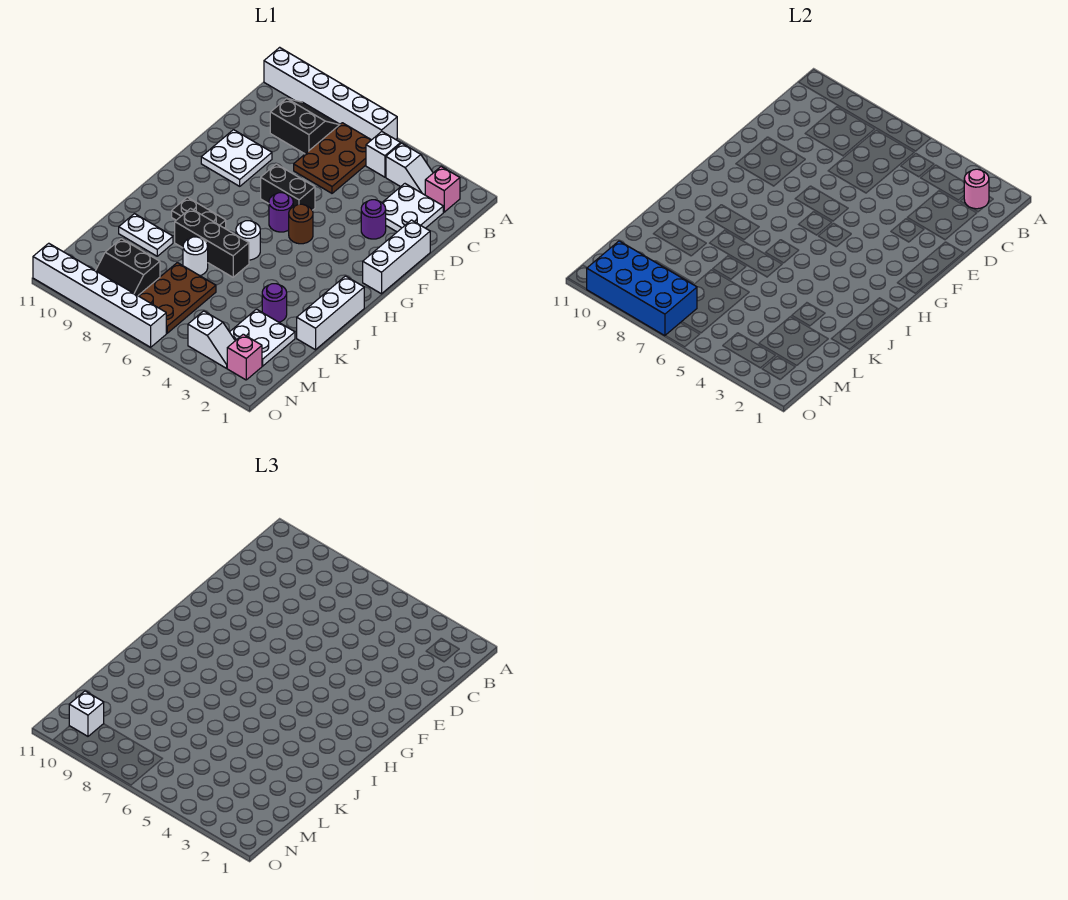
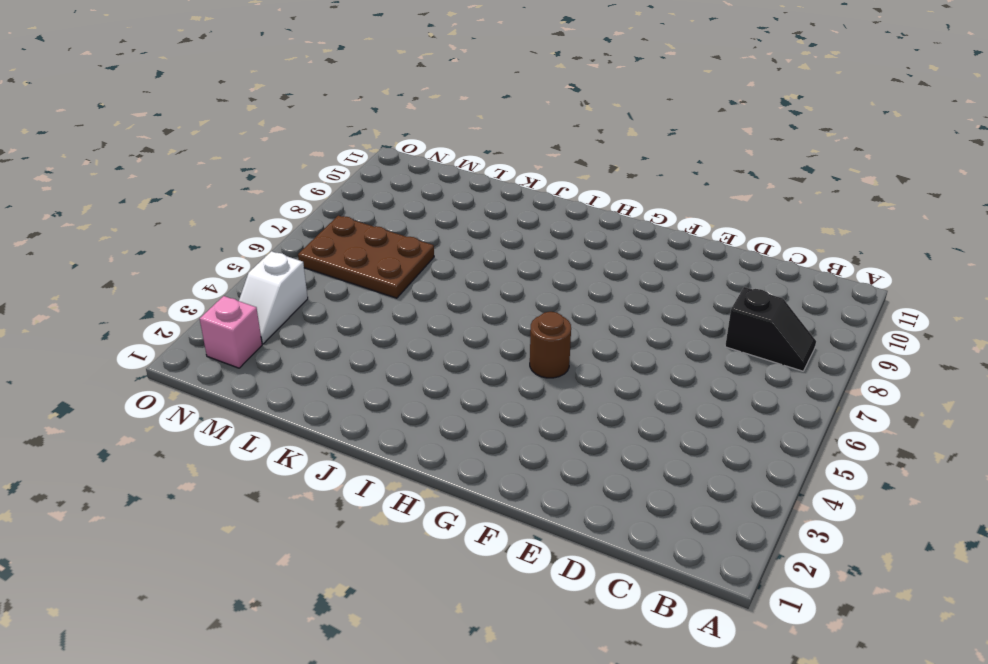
black slope B8:C8 level 1 top C -> black slope B8:C9 level 1 top C
none -> white brick A6:A11 level 1
none -> pink brick B2 level 1
none -> white slope B3:B4 level 1 top 4

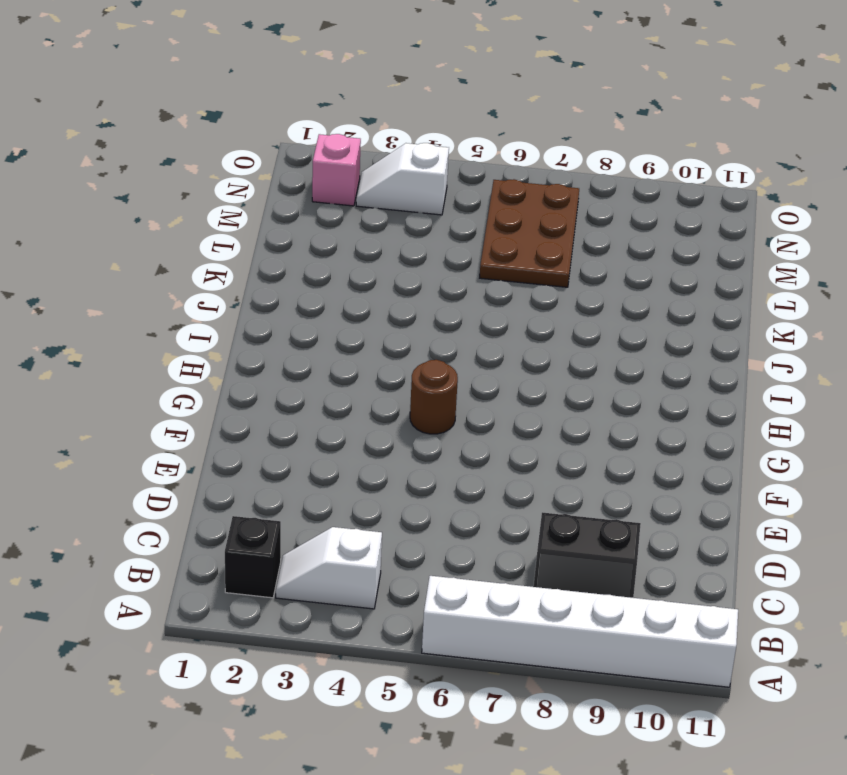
black brick B2 level 1 -> pink brick B2 level 1
none -> white brick B5 level 1
none -> brown plate B6:D7 level 1
none -> white plate C2:D3 level 1

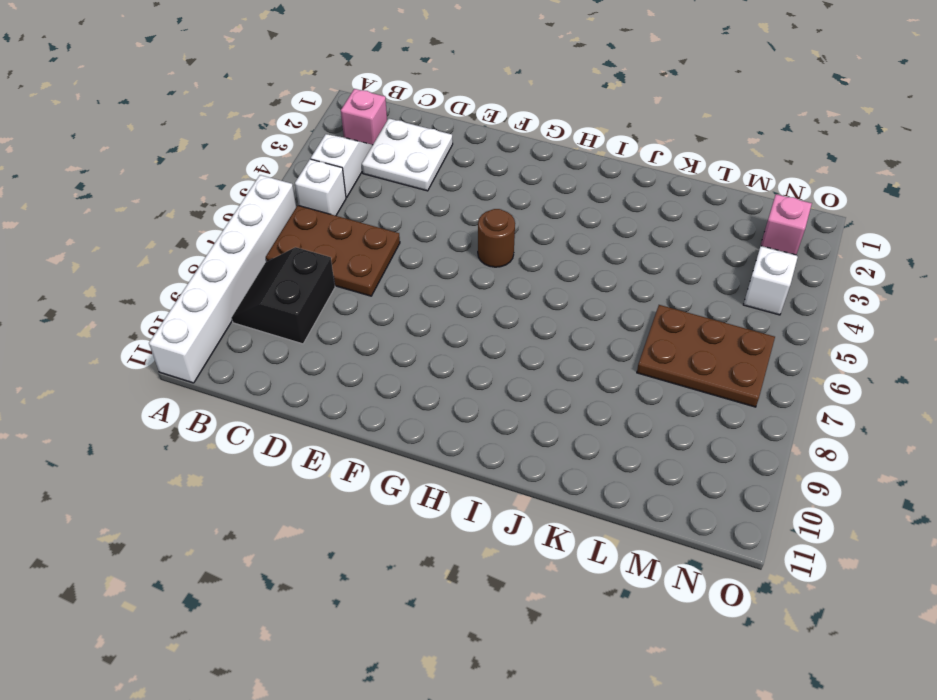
none -> white brick E1:G1 level 1
none -> purple round brick E3 level 1
none -> white plate E9:F10 level 1

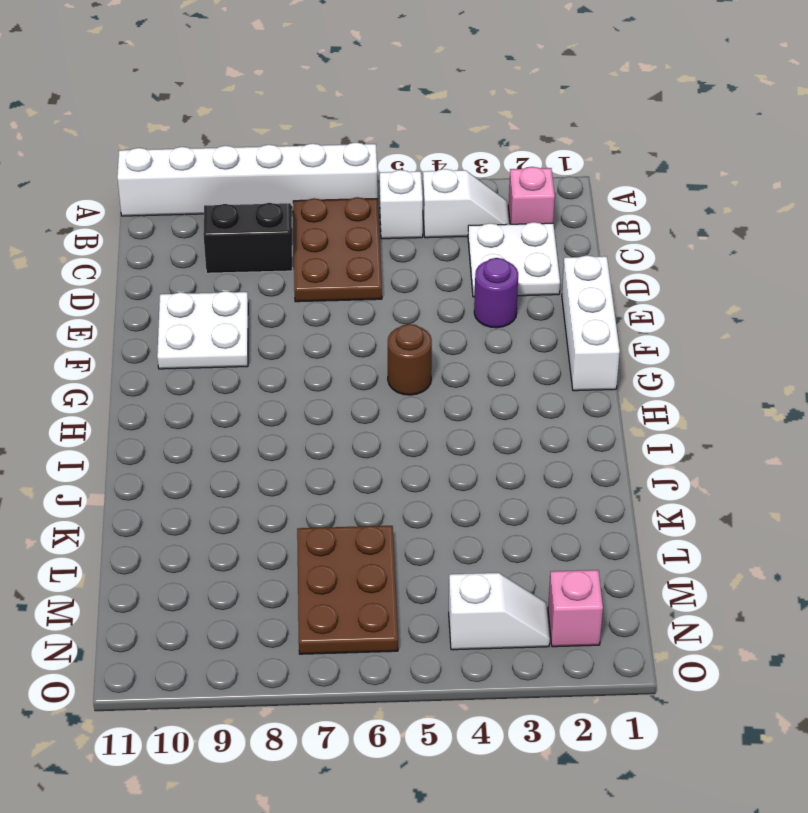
none -> black brick F6:F7 level 1
none -> purple round brick G6 level 1
none -> white brick I1:K1 level 1

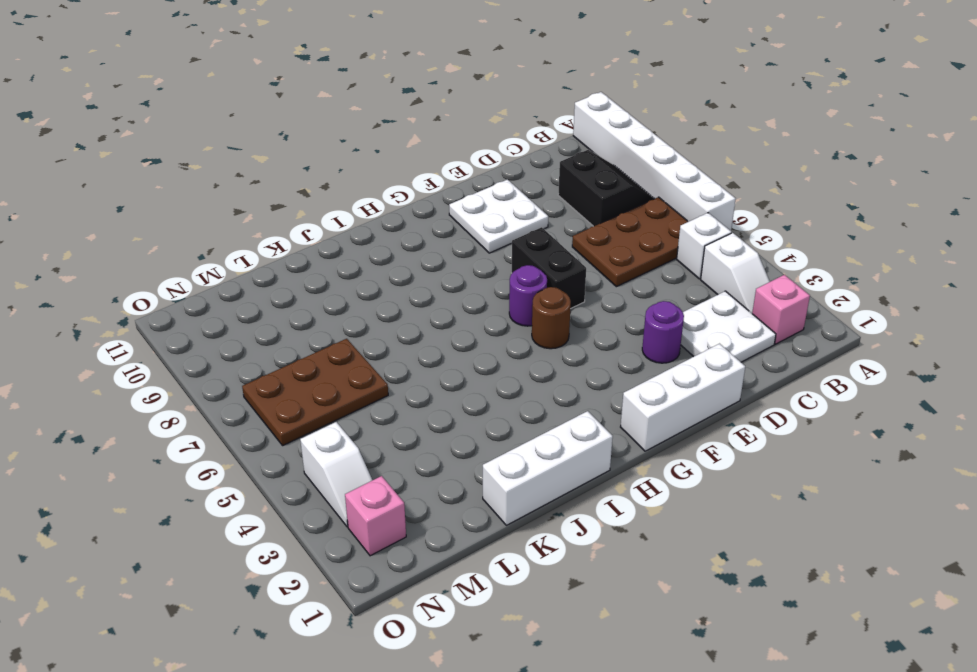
none -> white round brick I6 level 1
none -> black plate I8:I9 level 1
none -> black brick J6:J8 level 1

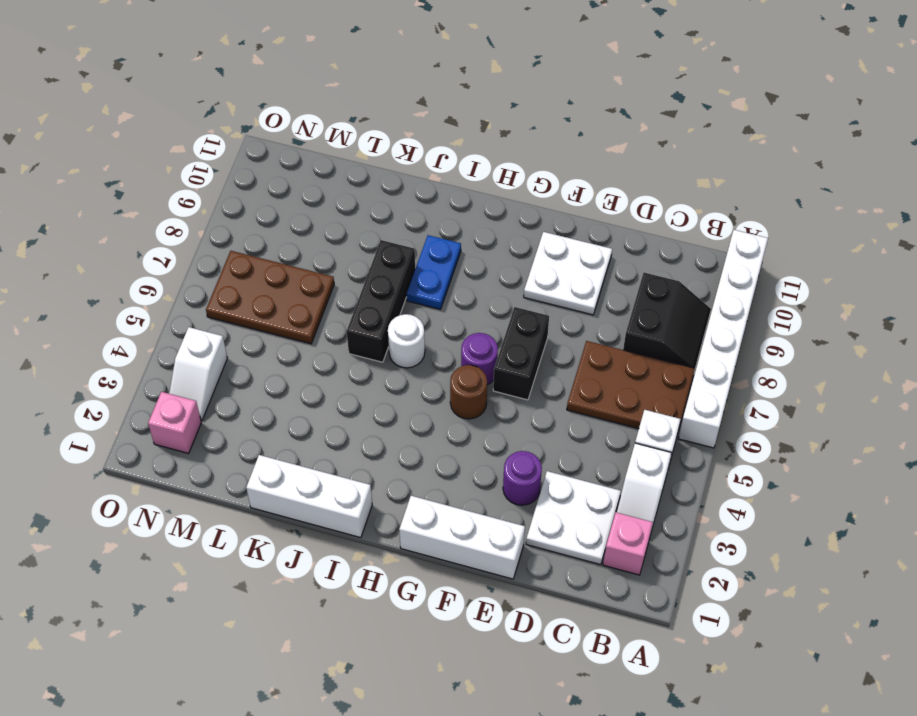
blue plate I8:I9 level 1 -> black plate I8:I9 level 1
none -> purple round brick K3 level 1
none -> white round brick K7 level 1
none -> white plate K9:K10 level 1

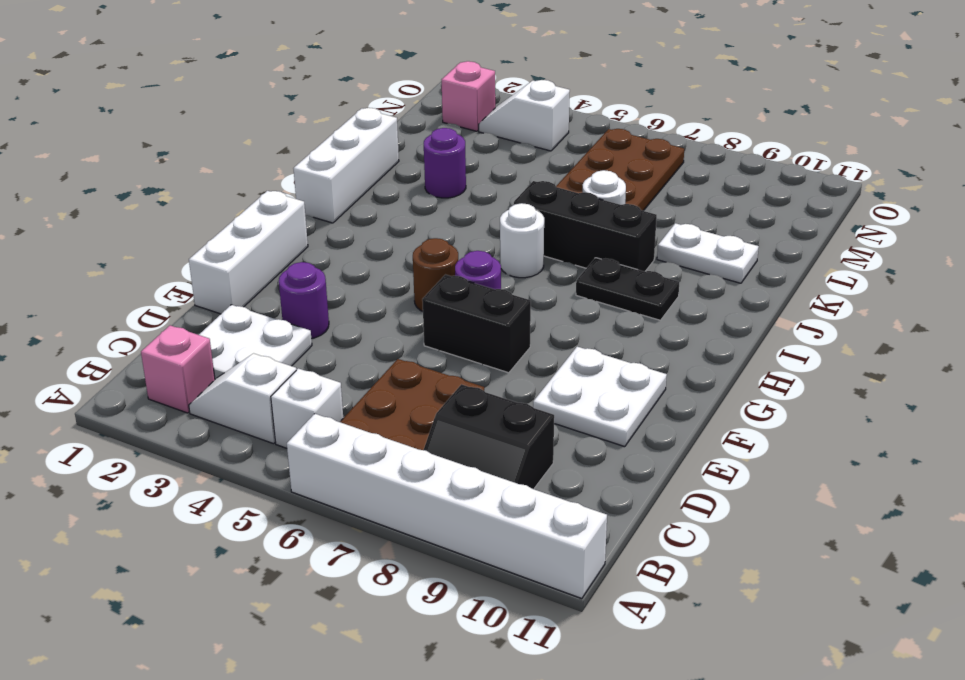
none -> white plate L2:M3 level 1
none -> black slope M8:N9 level 1 top M
none -> white brick O6:O11 level 1

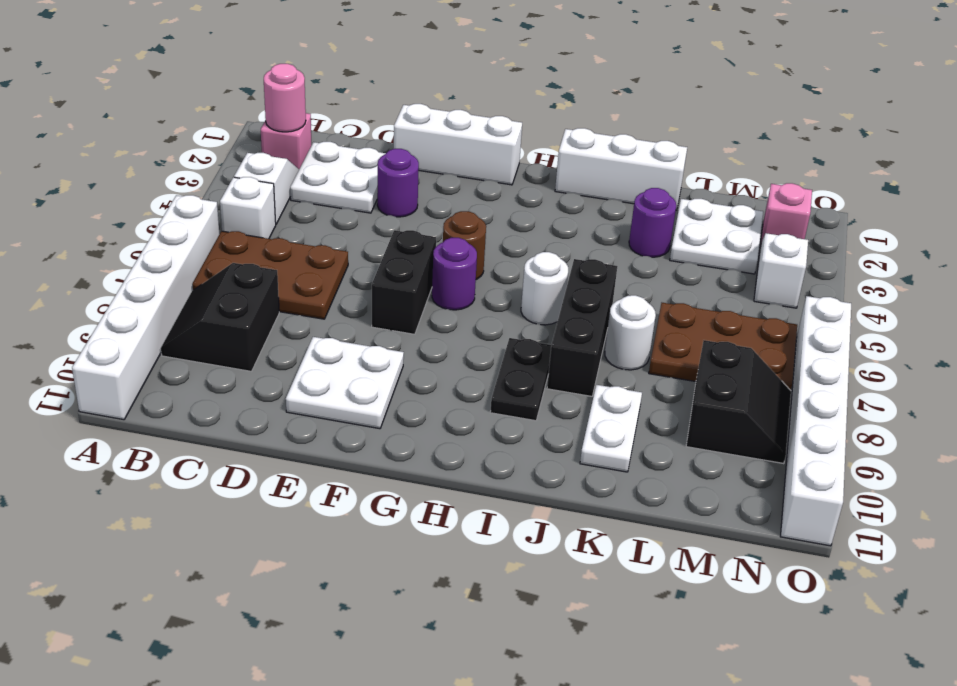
none -> blue brick N7:O10 level 2
none -> white brick N10 level 3

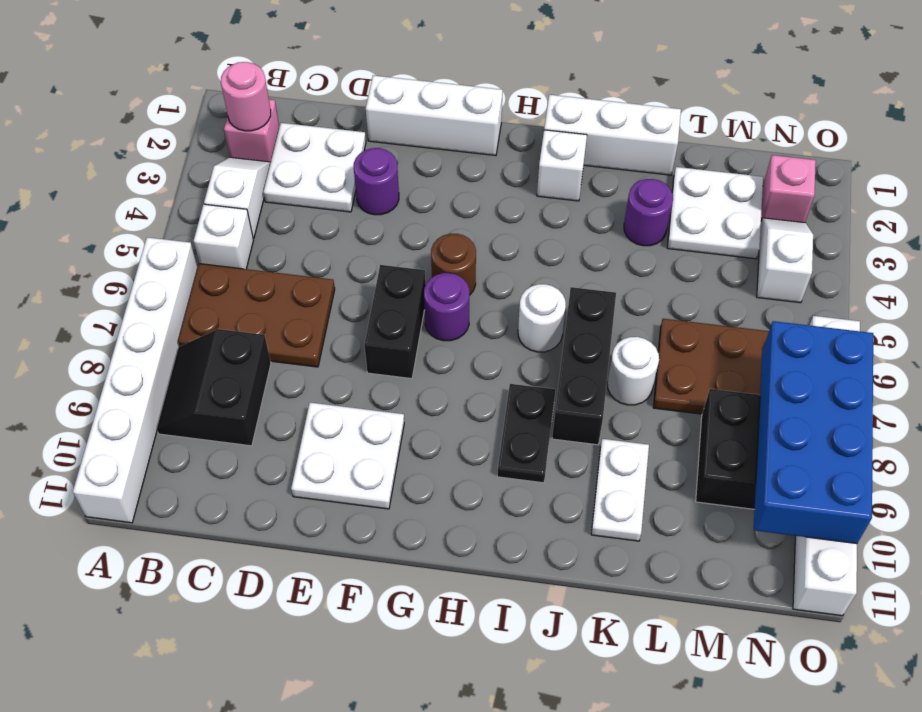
white brick I2 level 1 -> white brick N10 level 3

